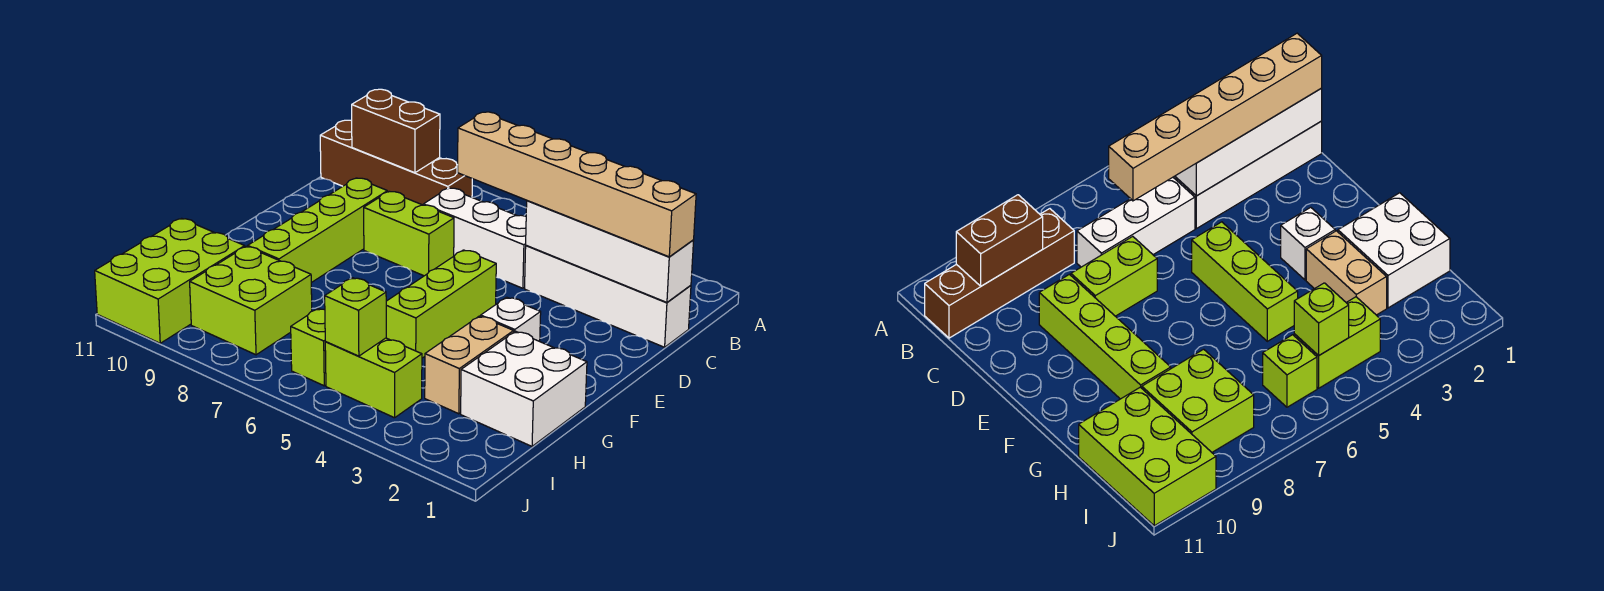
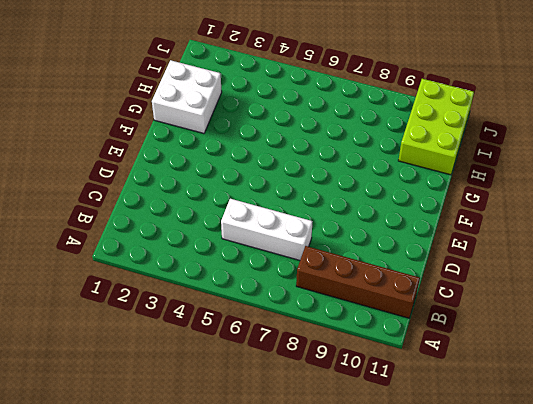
none -> white brick C1:C4 level 1
none -> lime brick D7:D8 level 1
none -> lime brick D9:G9 level 1

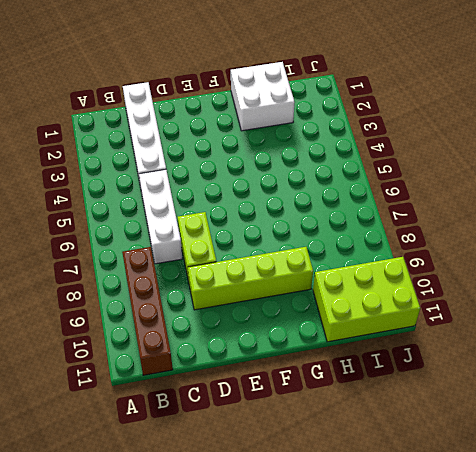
none -> lime brick E5:G5 level 1
none -> white brick F3 level 1
none -> tan brick G3:H3 level 1

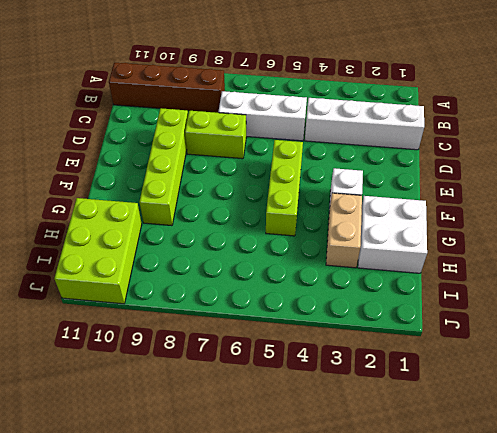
none -> lime brick H8:I9 level 1
none -> lime brick I4:I5 level 1
none -> lime brick I6 level 1

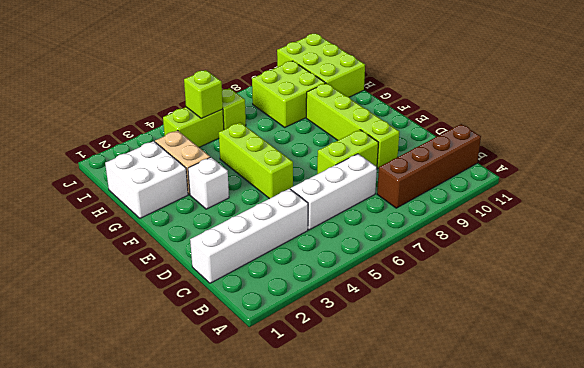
none -> brown brick B9:B10 level 2
none -> white brick C1:C4 level 2
none -> tan brick C1:C6 level 3

